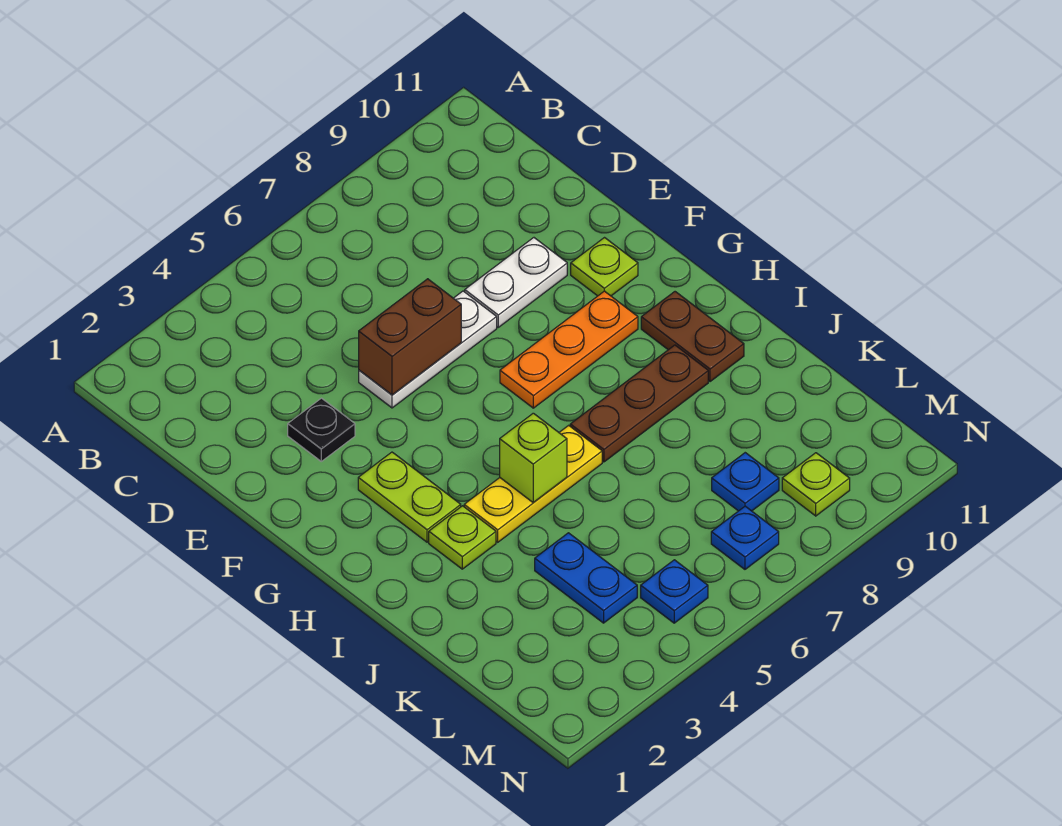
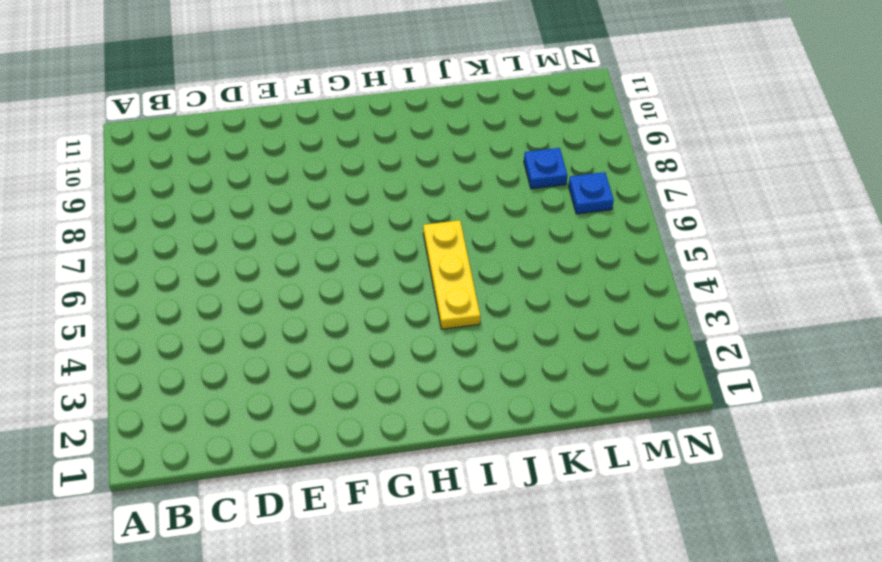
none -> black plate E3 level 1
none -> white plate E5:E7 level 1
none -> white plate E8:E9 level 1

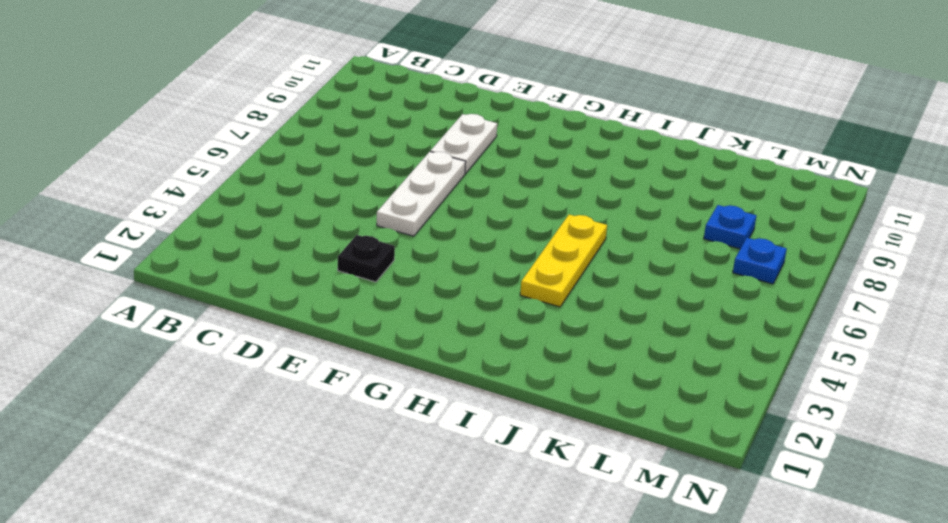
none -> lime plate F10 level 1
none -> lime plate G3:H3 level 1
none -> orange plate G7:G9 level 1

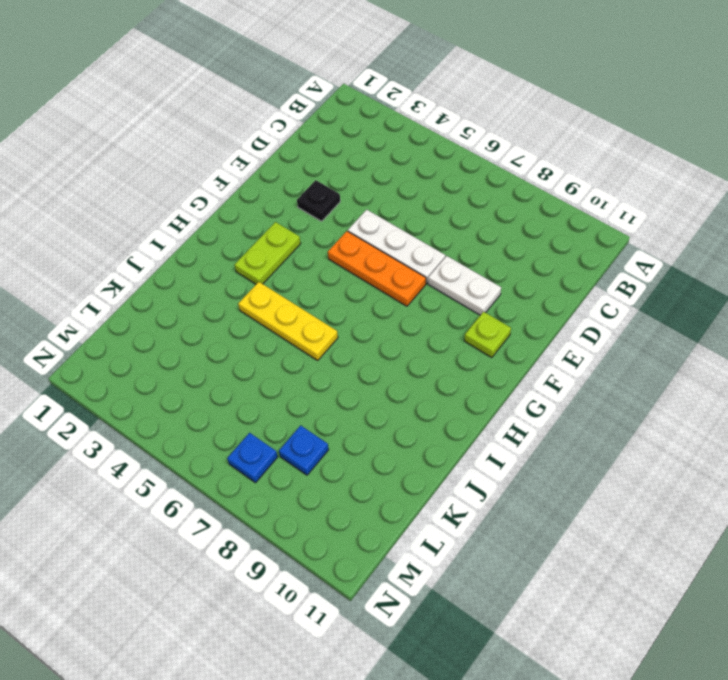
orange plate F5:F7 level 1 -> orange plate G7:G9 level 1
none -> brown plate H10:I10 level 1
none -> lime plate I3 level 1
none -> brown plate I7:I9 level 1

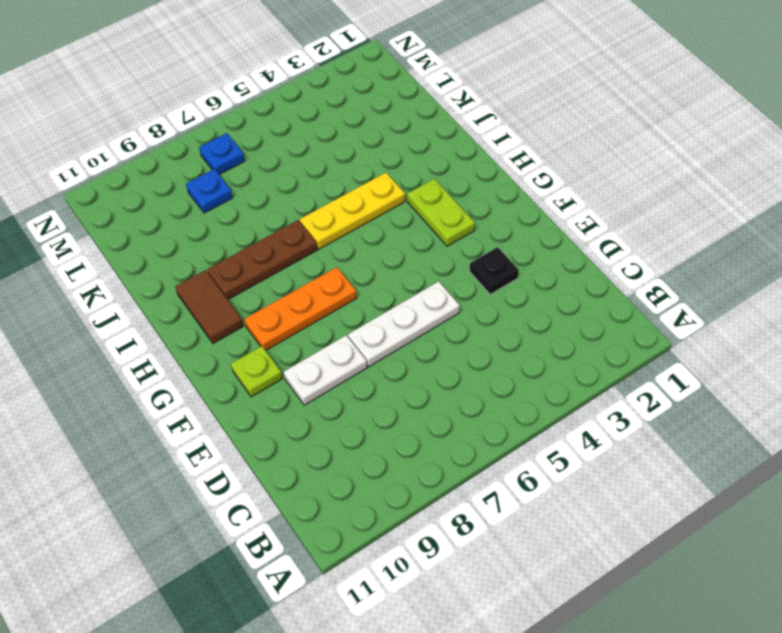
brown tile H10:I10 level 1 -> brown plate H10:I10 level 1
none -> lime plate I3 level 1
none -> blue plate K4:L4 level 1
none -> blue plate M5 level 1

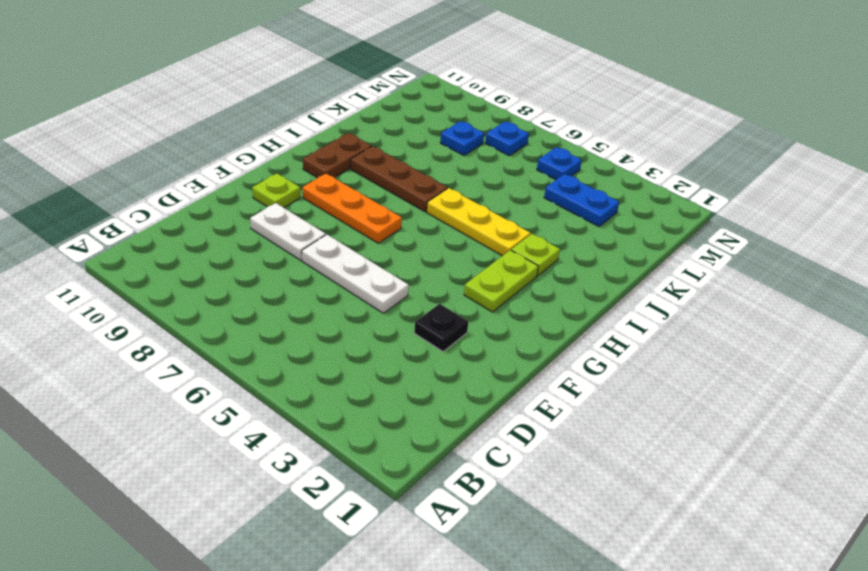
blue plate L3:L4 level 1 -> blue plate K4:L4 level 1
none -> lime plate M9 level 1
none -> brown brick E5:E6 level 2
none -> lime brick I5 level 2

